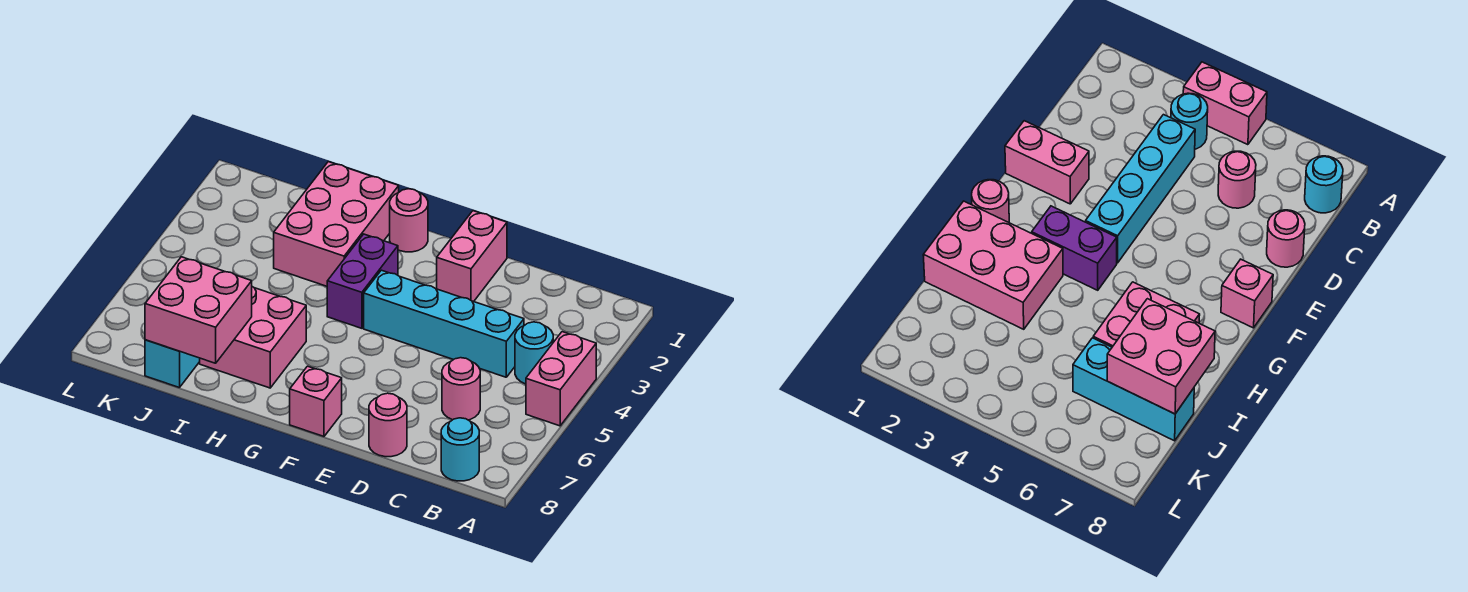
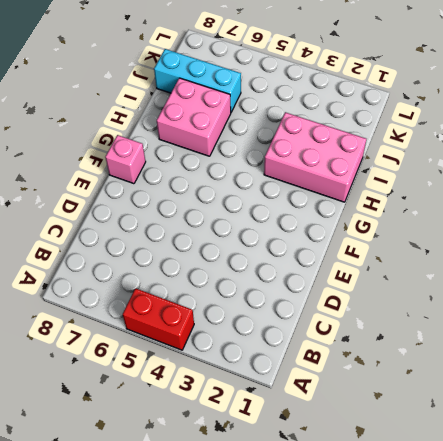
red brick A4:A5 level 1 -> pink brick A4:A5 level 1
none -> cyan round brick B4 level 1
none -> cyan round brick B8 level 1
none -> cyan brick C4:F4 level 1

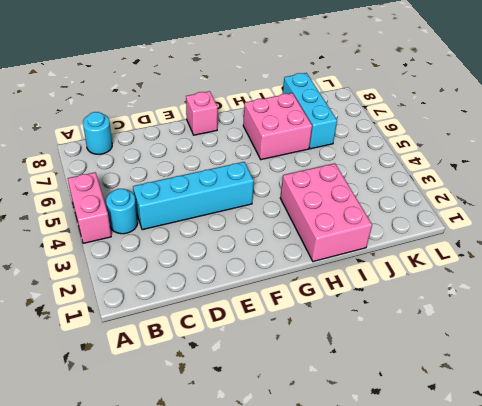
none -> pink round brick C6 level 1
none -> pink round brick D8 level 1
none -> pink brick E1:E2 level 1

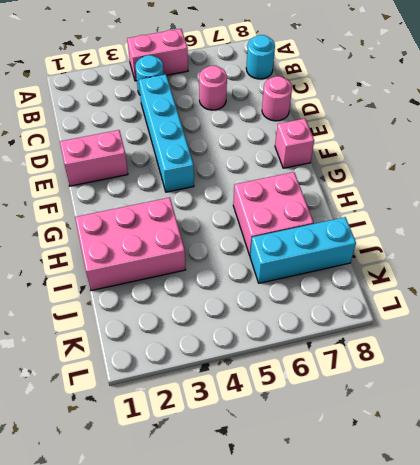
none -> pink round brick G1 level 1
none -> purple brick G3:G4 level 1
none -> pink brick I7:J8 level 2

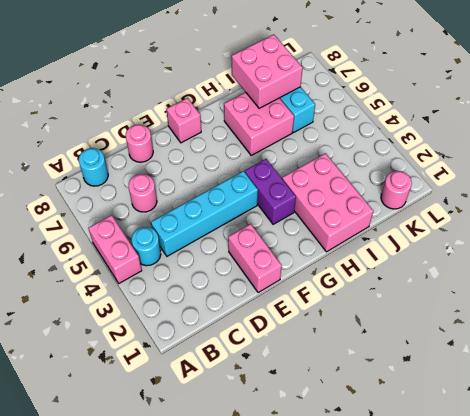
pink round brick K1 level 1 -> pink round brick G1 level 1

